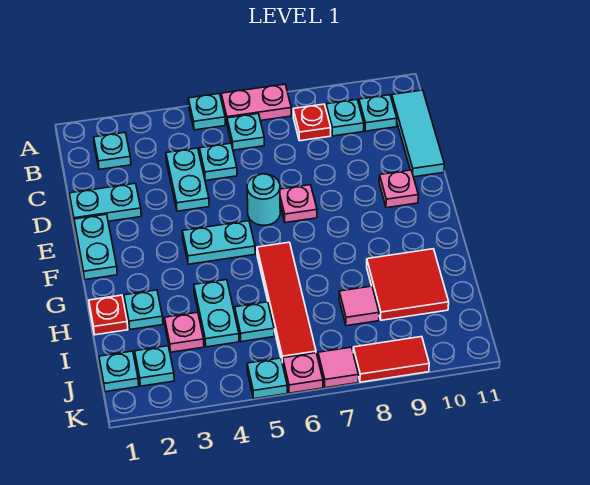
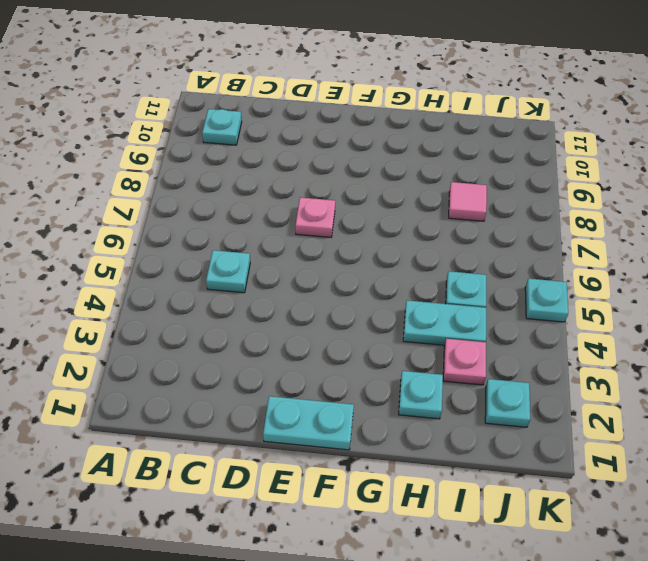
none -> cyan plate A5 level 1
none -> pink plate A6:A7 level 1
none -> cyan plate B2 level 1
none -> cyan plate B6 level 1

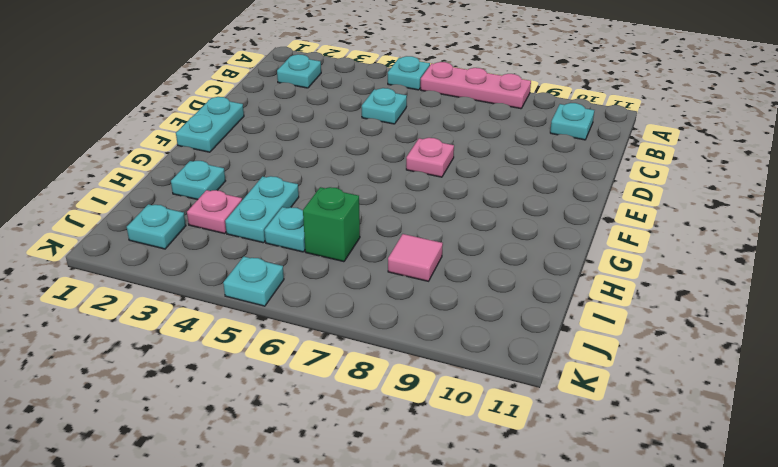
pink plate A6:A8 level 1 -> pink plate A6:A7 level 1
green brick I6 level 1 -> red tile G6:J6 level 1
none -> cyan plate B6 level 1
none -> red plate B8 level 1
none -> cyan plate B9 level 1
none -> cyan tile B11:D11 level 1

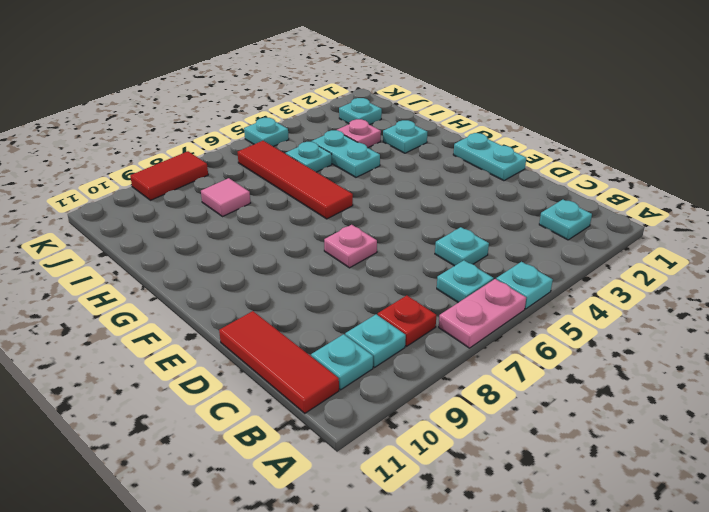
red tile B11:D11 level 1 -> cyan tile B11:D11 level 1
none -> cyan plate C4:D4 level 1
none -> cyan plate D1:D2 level 1
none -> cyan round brick E6 level 1
none -> pink plate E10 level 1

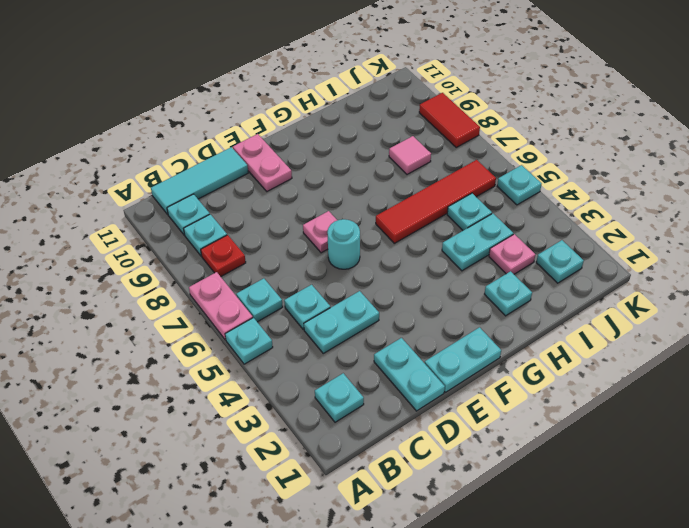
pink plate E10:E11 level 1 -> pink plate E10 level 1
none -> cyan plate F4:F5 level 1
none -> red plate H1 level 1
none -> red tile H9:I10 level 1
none -> cyan plate J1 level 1

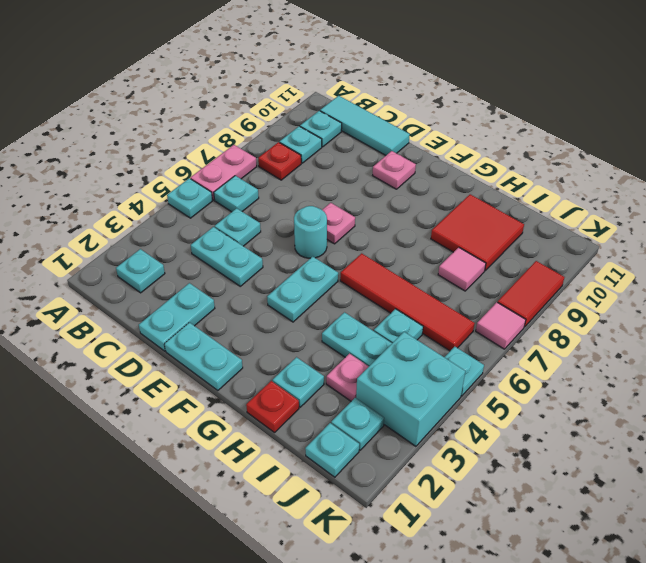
cyan brick J3:K4 level 1 -> none
none -> pink plate K6 level 1

